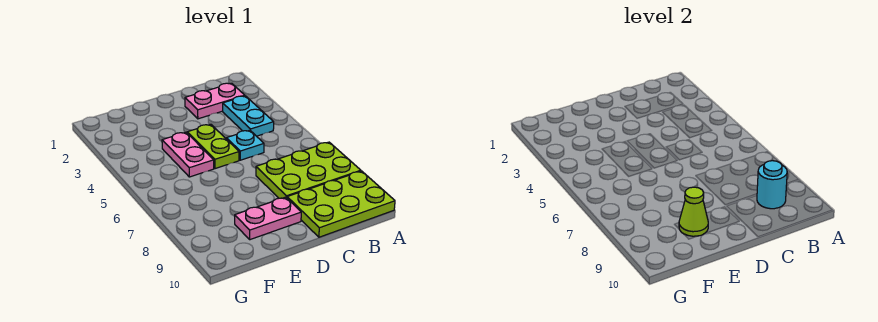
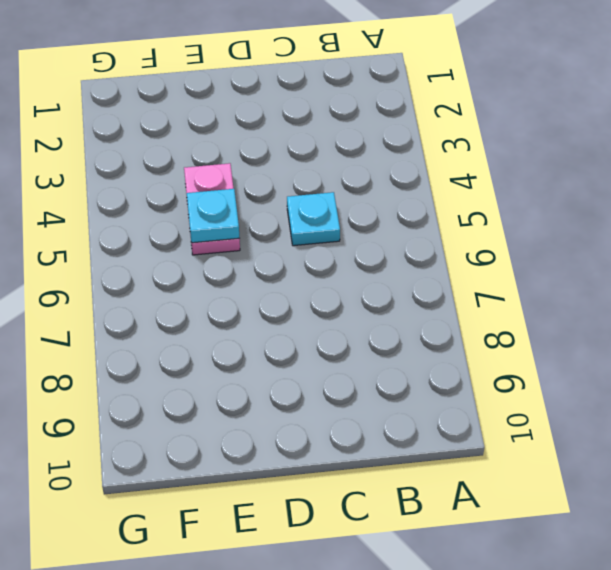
cyan plate E5 level 2 -> none
none -> lime plate A7:C8 level 1
none -> lime plate A9:C10 level 1

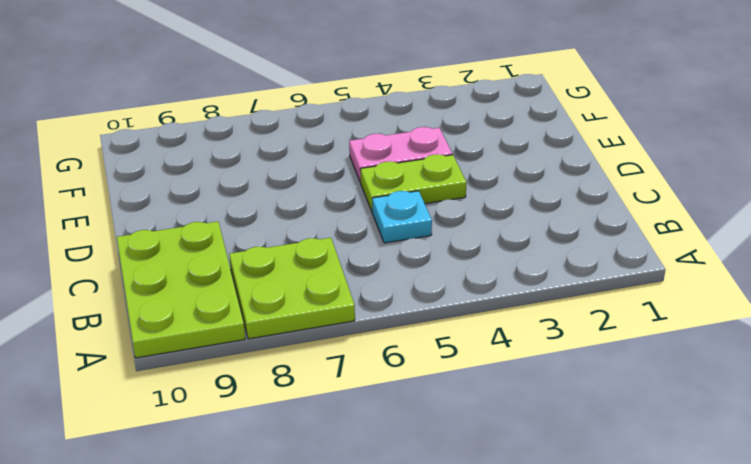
lime plate A7:B8 level 1 -> lime plate A7:C8 level 1
none -> pink plate B2:C2 level 1
none -> cyan plate B3:B4 level 1

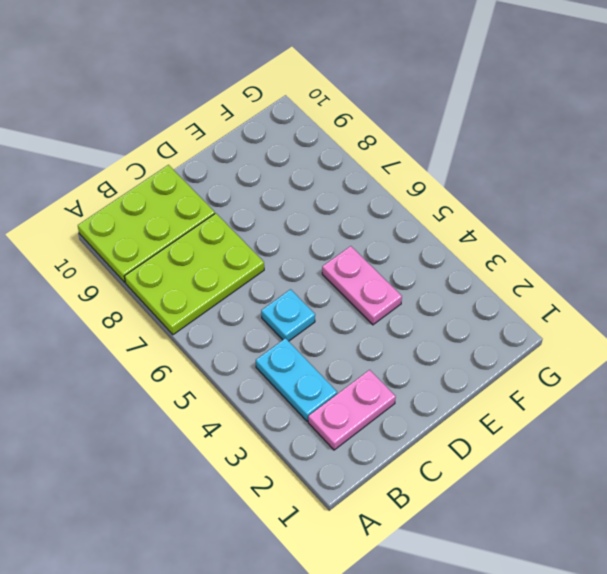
none -> lime plate D4:D5 level 1
none -> pink plate D9:E9 level 1

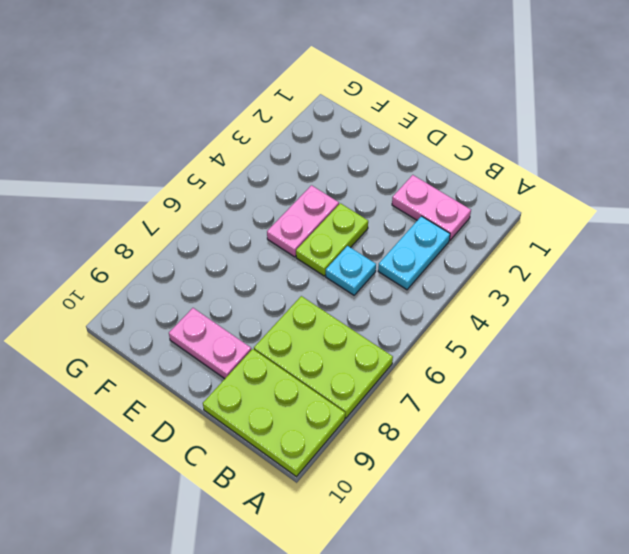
none -> cyan round brick B9 level 2
none -> lime cone E9 level 2

